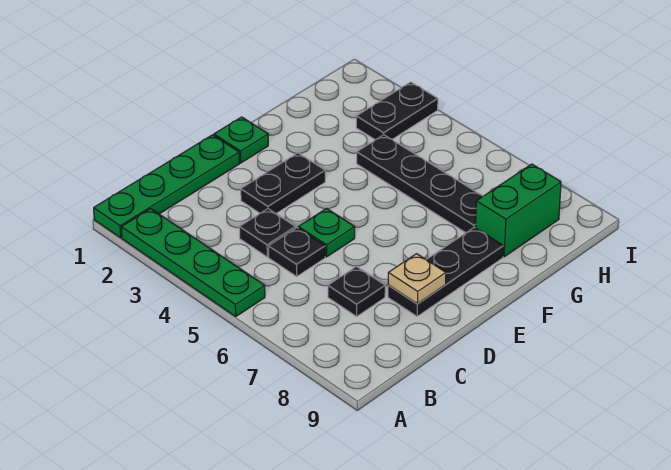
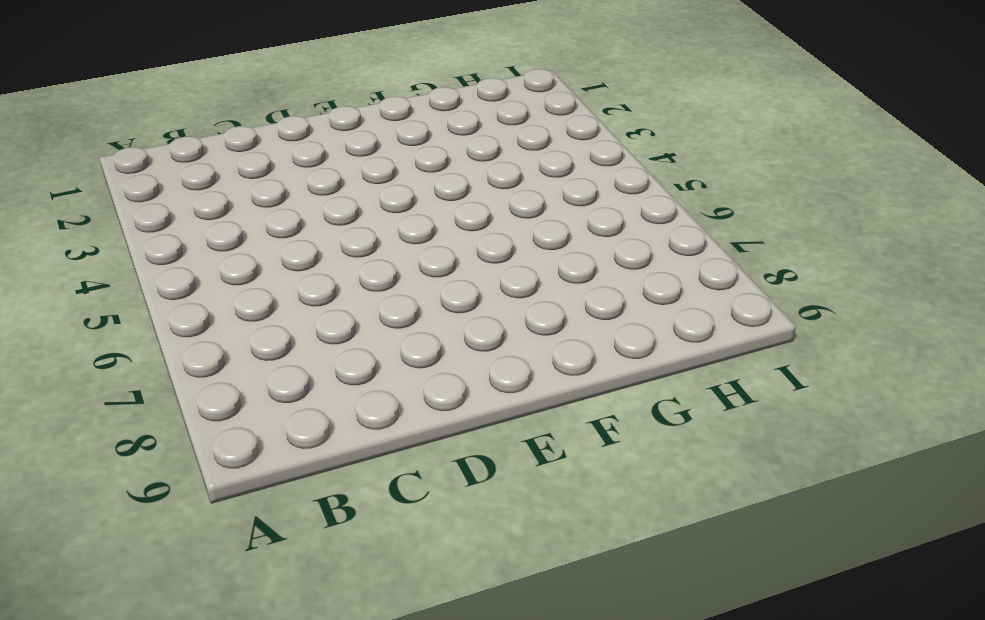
none -> green plate A1:D1 level 1
none -> green plate A2:A5 level 1
none -> black plate C4 level 1

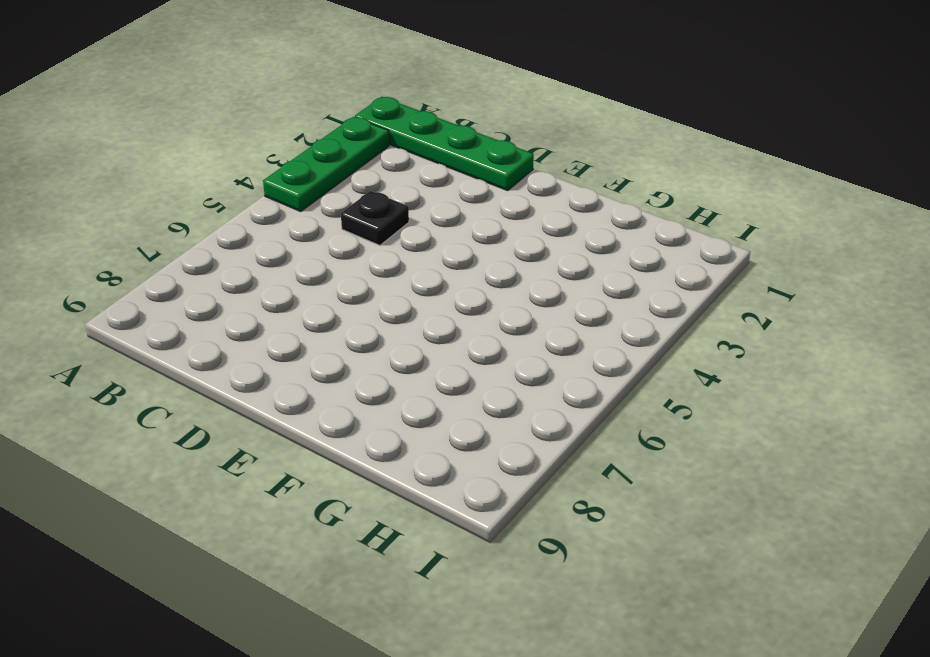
green plate A2:A4 level 1 -> green plate A2:A5 level 1
none -> black plate C5 level 1
none -> black plate C7 level 1
none -> black plate D3:E3 level 1

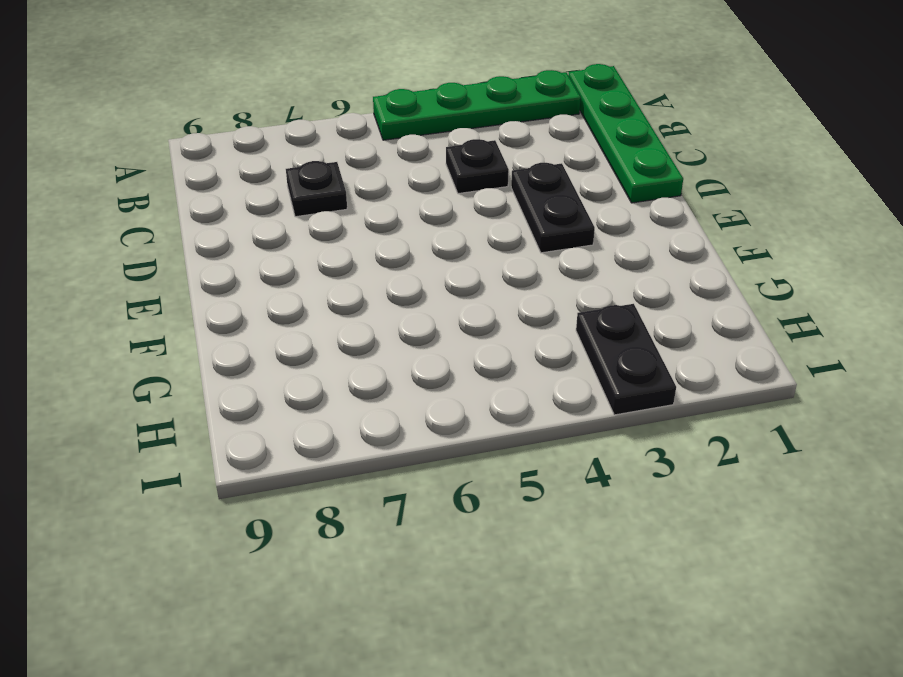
none -> black plate C5 level 1
none -> green plate D5 level 1
none -> black plate D8:F8 level 1

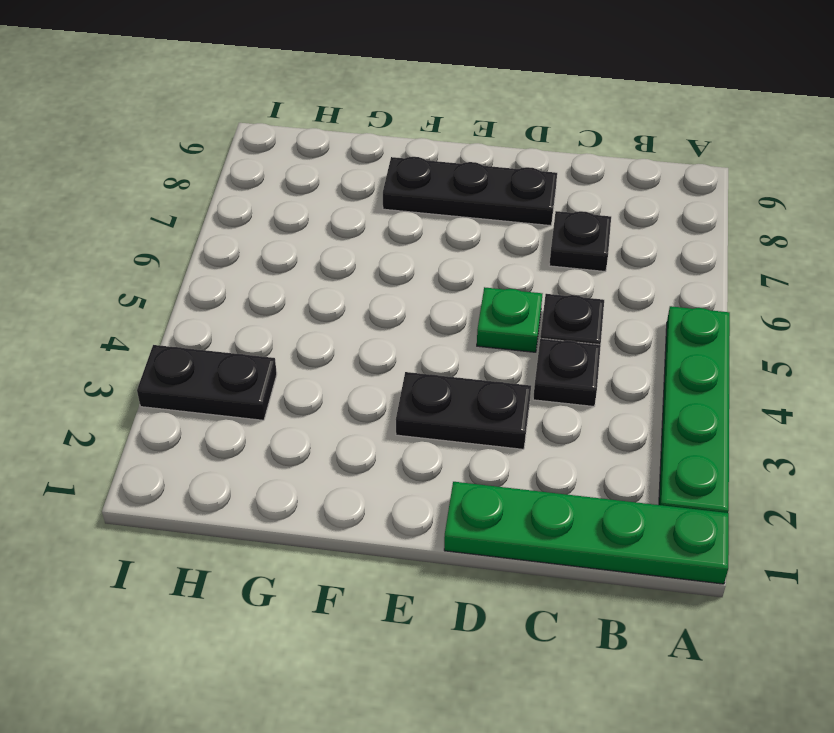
none -> green plate E1 level 1
none -> black plate G4:G7 level 1
none -> green brick G8:H8 level 1

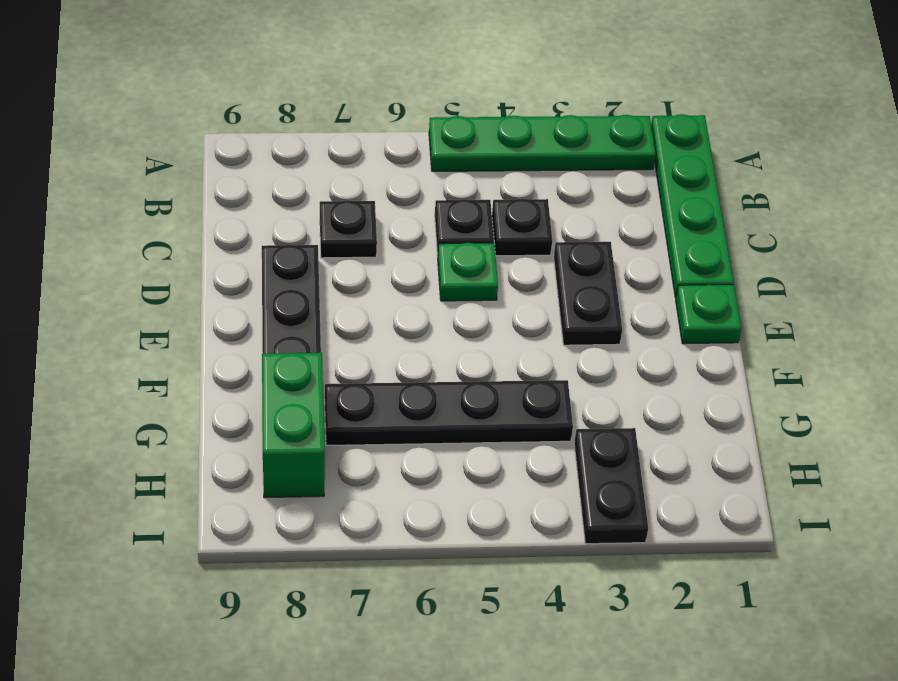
none -> tan plate D8 level 2

